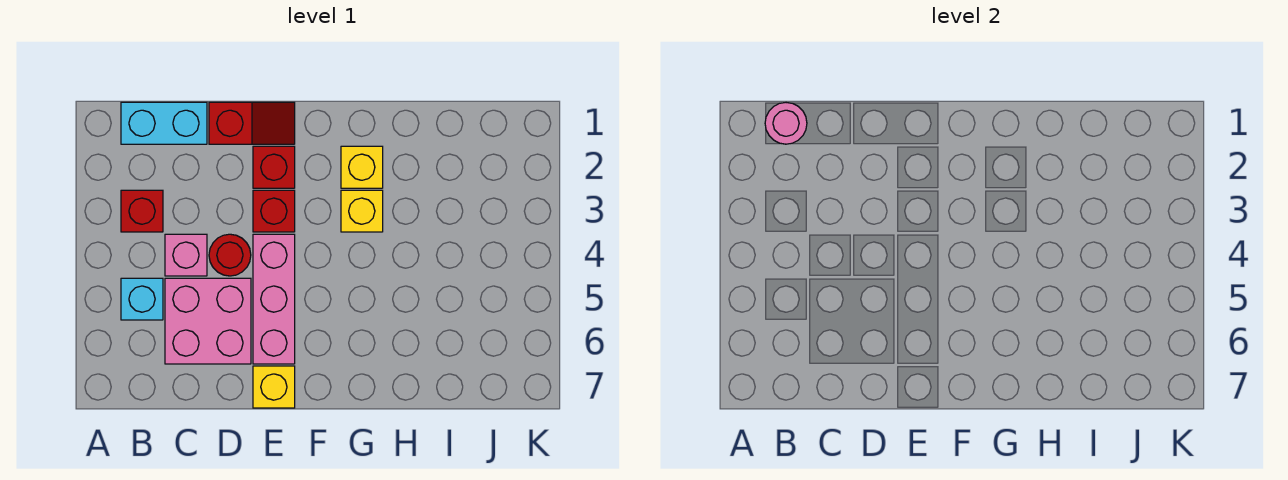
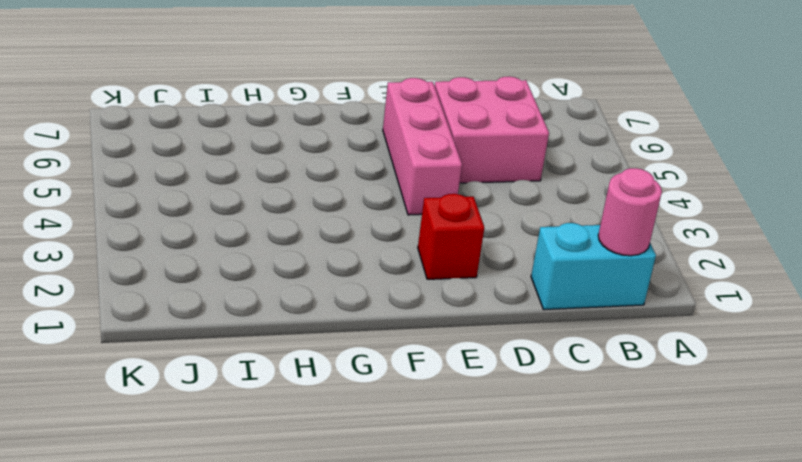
none -> red brick B3 level 1
none -> cyan brick B5 level 1
none -> pink brick C4 level 1

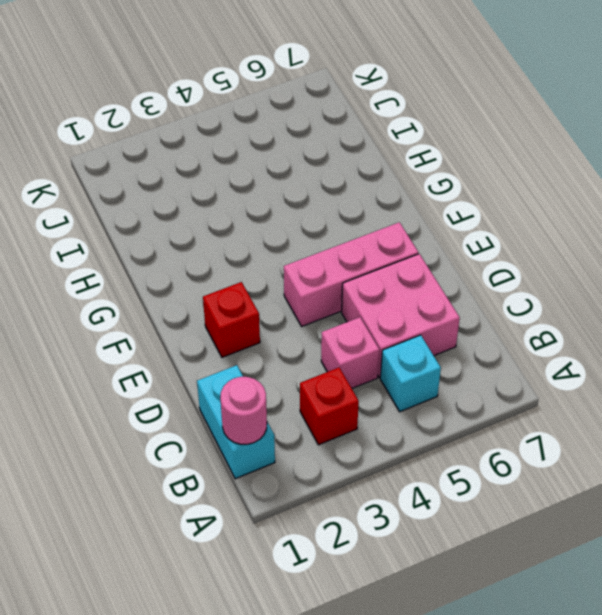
none -> red slope D1:E1 level 1 top D
none -> red round brick D4 level 1
none -> red brick E3 level 1

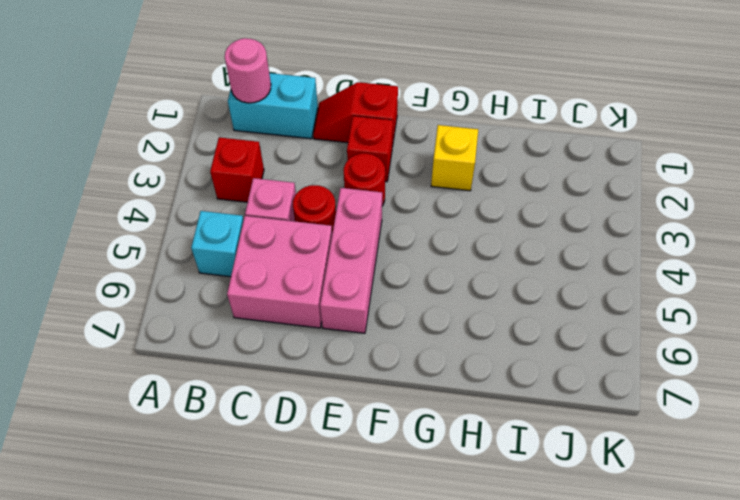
red slope D1:E1 level 1 top E -> red slope D1:E1 level 1 top D
red round brick E3 level 1 -> red brick E3 level 1
none -> yellow brick E7 level 1
none -> yellow brick G3 level 1

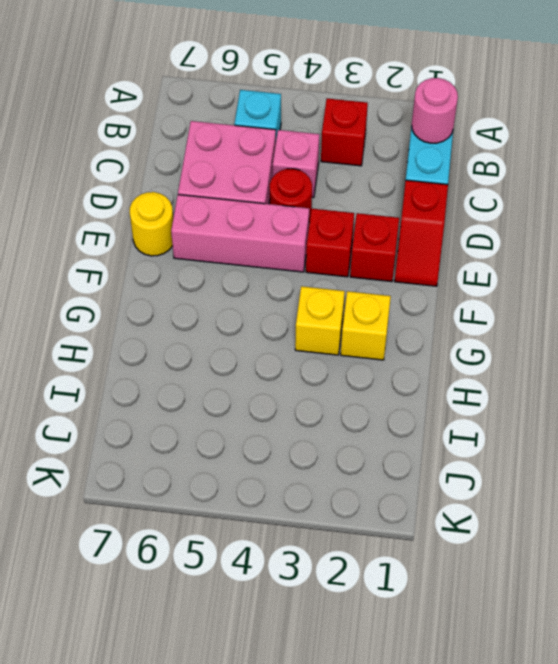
yellow round brick E7 level 1 -> yellow brick E7 level 1

